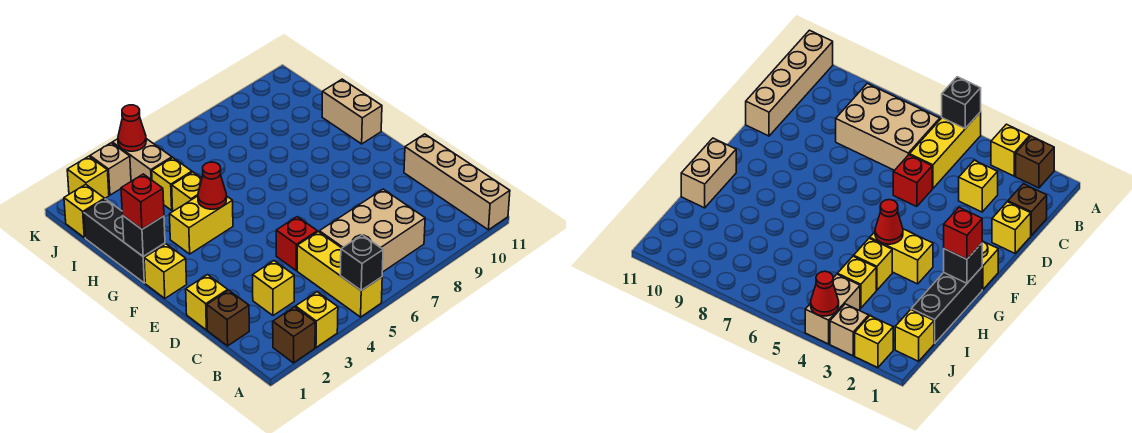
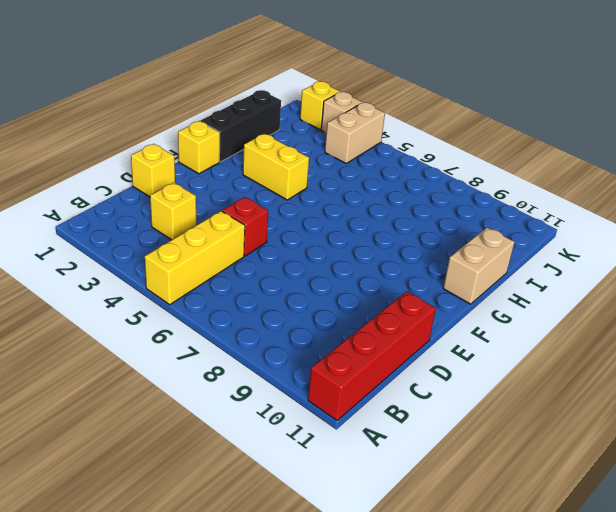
red brick A11:D11 level 1 -> tan brick A11:D11 level 1
none -> brown brick A2 level 1
none -> yellow brick A3 level 1
none -> tan brick B6:C8 level 1

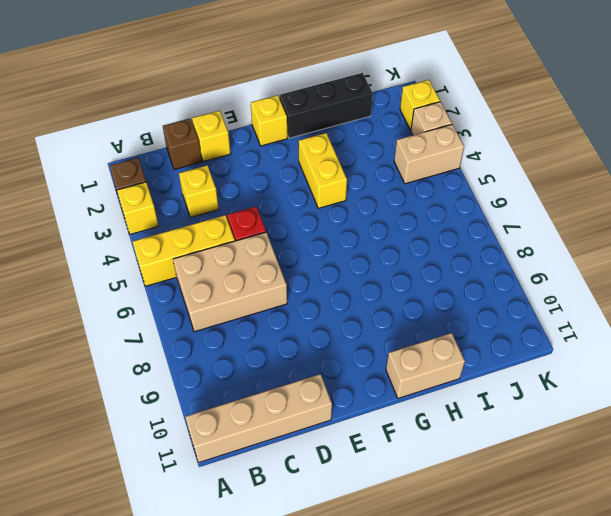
tan brick B6:D7 level 1 -> tan brick B6:C8 level 1
none -> yellow brick H4 level 1
none -> yellow brick I4 level 1
none -> yellow brick J1 level 1

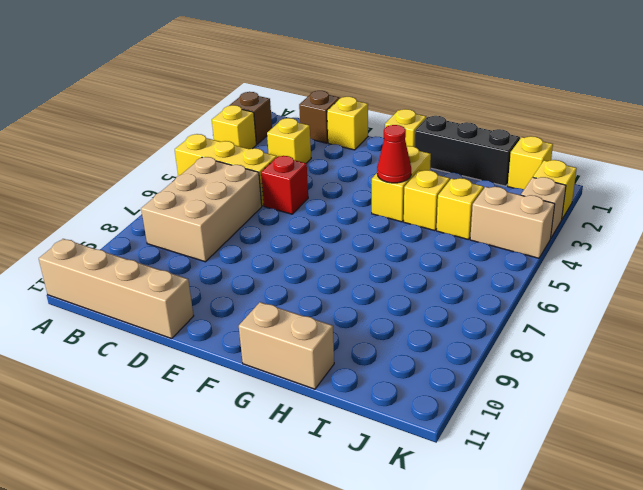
none -> black brick A5 level 2
none -> black brick G1 level 2
none -> red cone K4 level 2

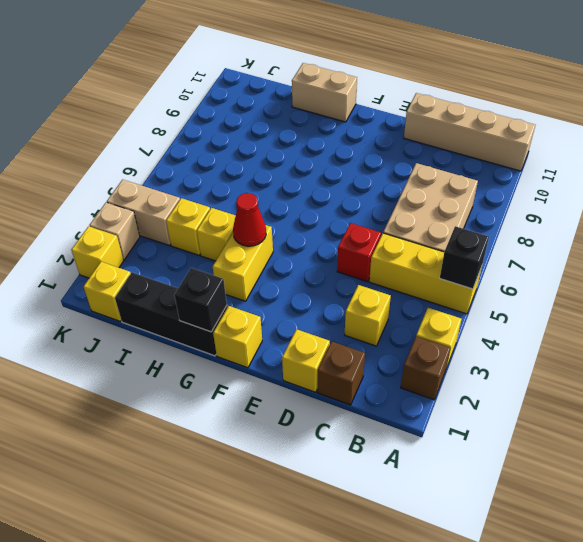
none -> red cone K4 level 2
none -> red brick G1 level 3

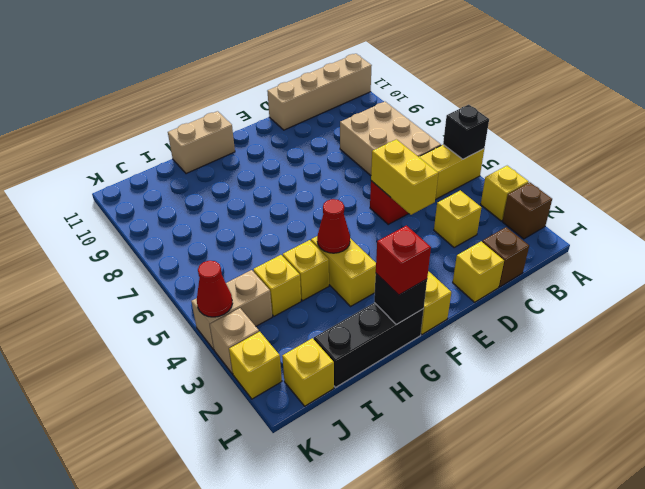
yellow brick D4:D5 level 2 -> none

